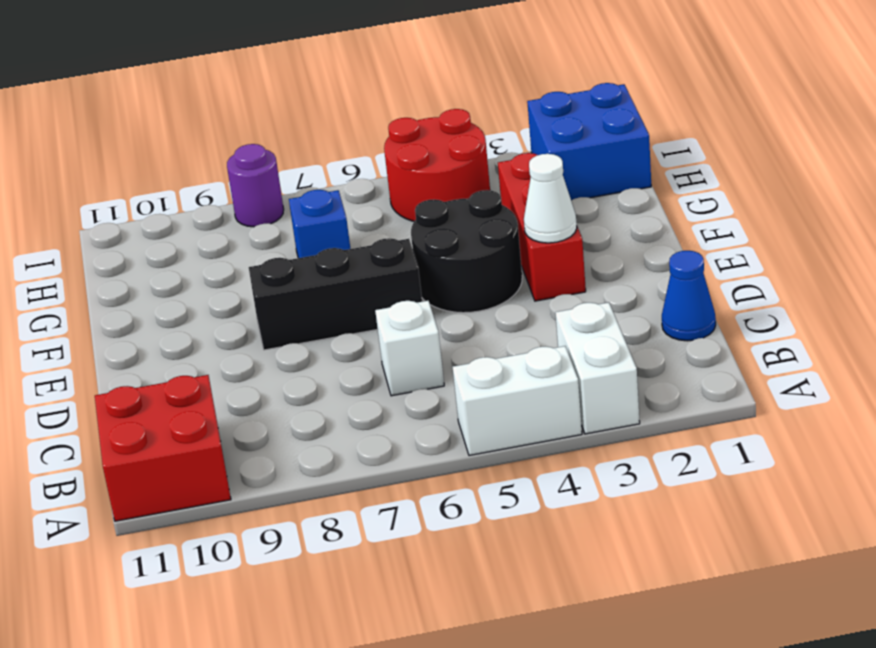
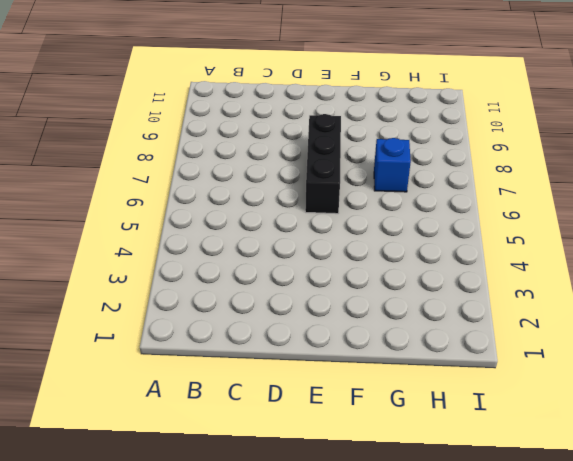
none -> white brick A3:B3 level 1
none -> white brick A4:A5 level 1
none -> red brick A10:B11 level 1

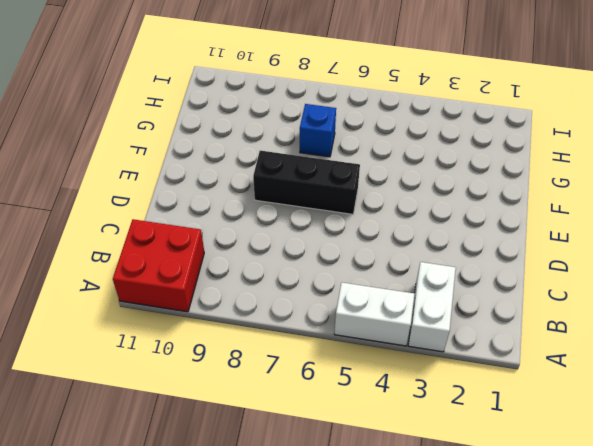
none -> blue cone C1 level 1
none -> white brick C6 level 1
none -> red brick E3:G3 level 1

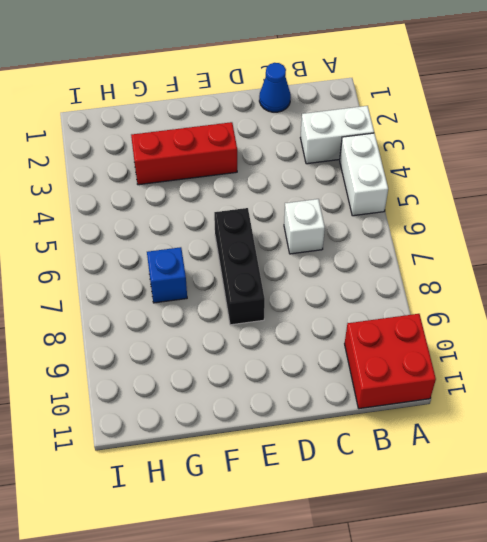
none -> black round brick E4:F5 level 1
none -> blue brick H1:I2 level 1
none -> red round brick H4:I5 level 1

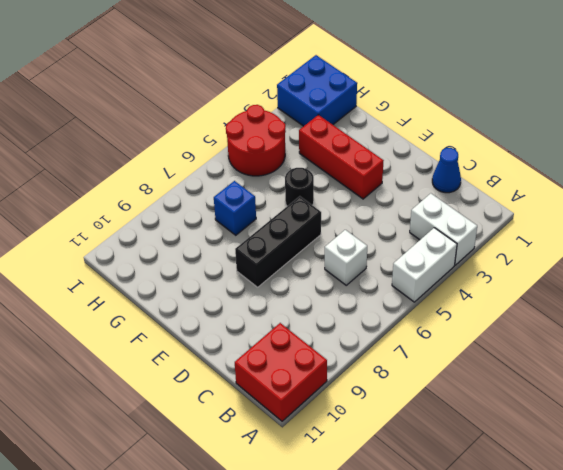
black round brick F5 level 1 -> black round brick E4:F5 level 1
none -> purple round brick I8 level 1
none -> white cone E3 level 2

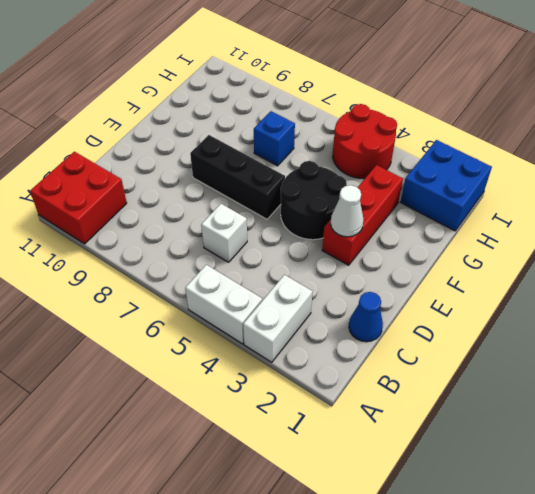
none -> purple round brick I8 level 1

